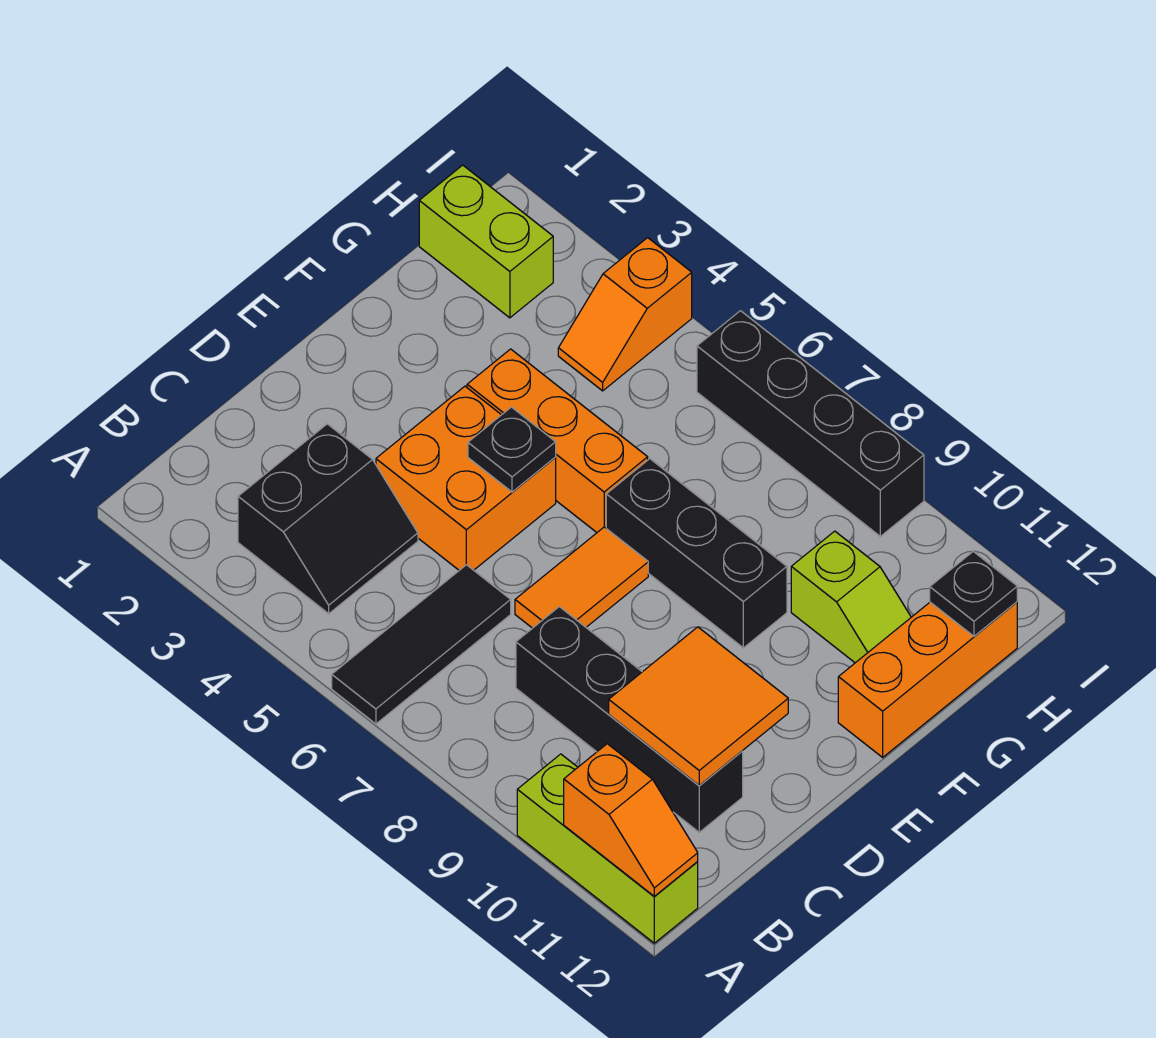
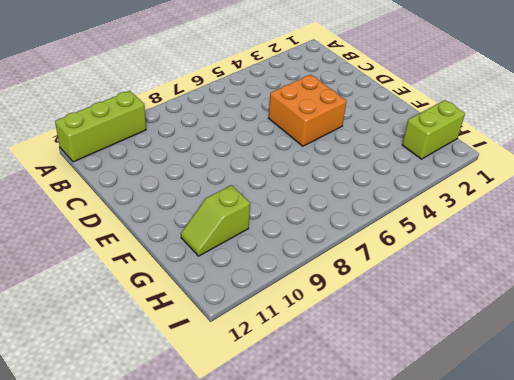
none -> black tile A6:C6 level 1
none -> black slope B3:C4 level 1 top 3
none -> black brick C8:C11 level 1

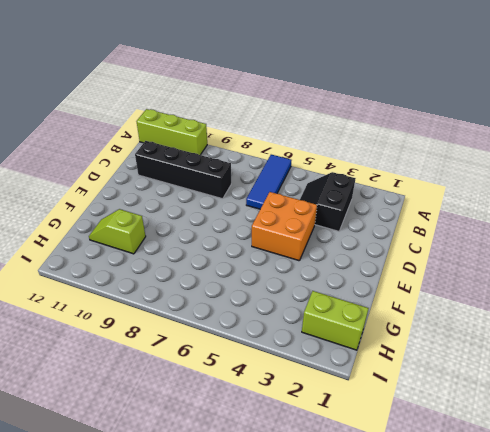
blue tile A6:C6 level 1 -> black tile A6:C6 level 1
none -> orange tile D7:E7 level 1
none -> orange brick F4:F6 level 1
none -> black brick F7:F9 level 1

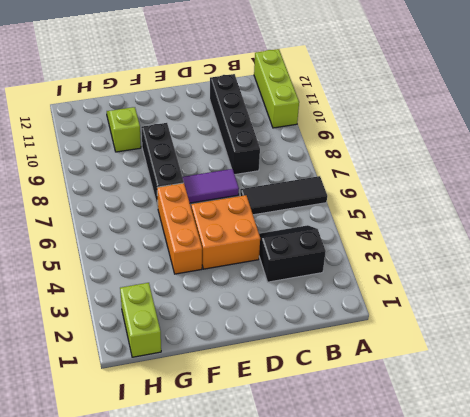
purple tile D7:E7 level 1 -> orange tile D7:E7 level 1
none -> orange brick F12:H12 level 1
none -> orange slope H4:I4 level 1 top I
none -> black brick I6:I9 level 1

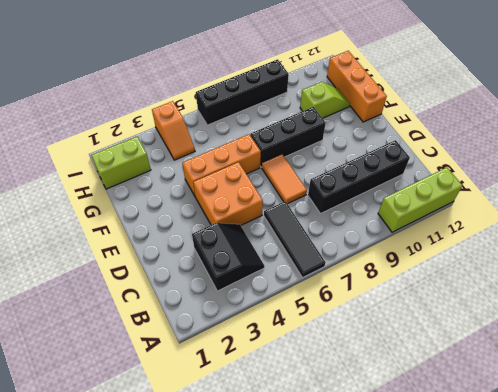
none -> orange slope A11:A12 level 2 top 11
none -> orange tile C10:D11 level 2
none -> black plate E5 level 2

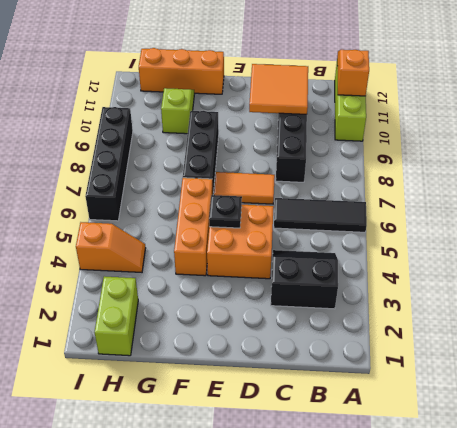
none -> black plate H12 level 2

